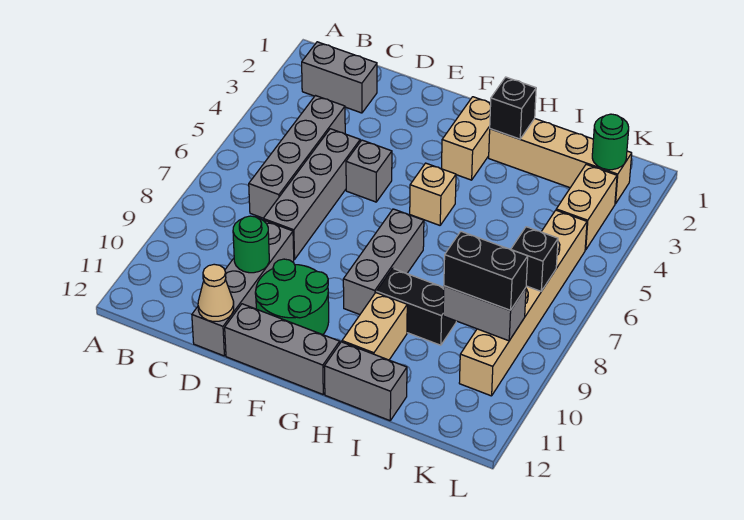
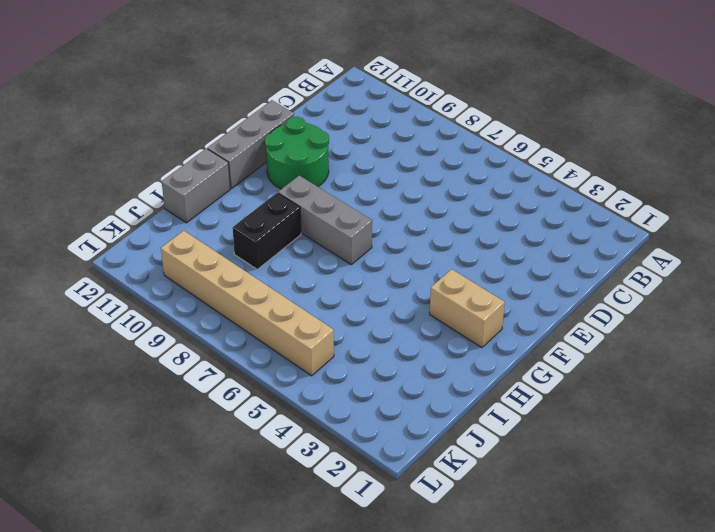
none -> grey brick B2:C2 level 1
none -> grey brick C4:C7 level 1
none -> grey brick D5:D8 level 1

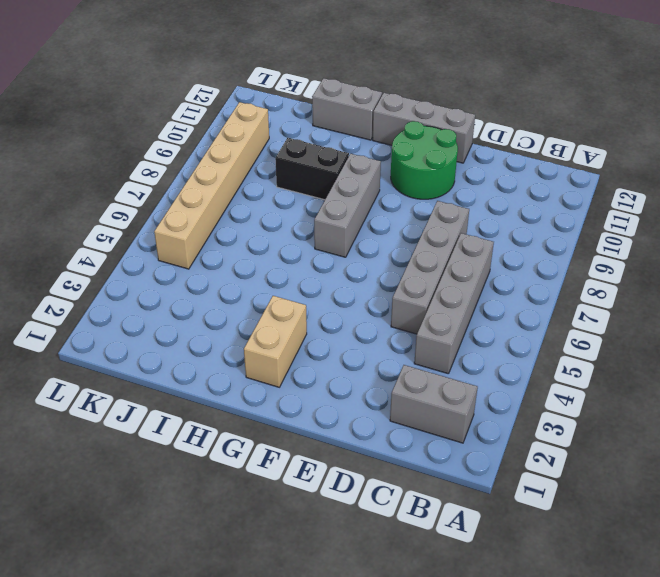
none -> grey brick D9:D12 level 1
none -> grey brick E5 level 1
none -> tan brick G5 level 1

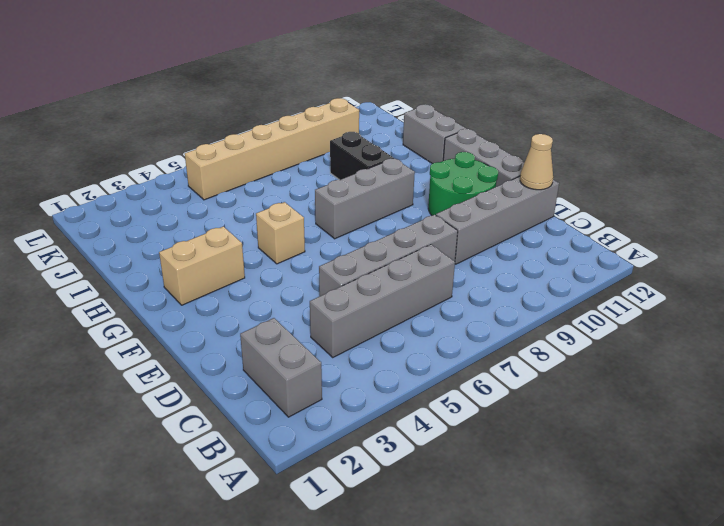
none -> grey brick E5 level 1
none -> tan brick H2:K2 level 1
none -> tan brick H10:H11 level 1

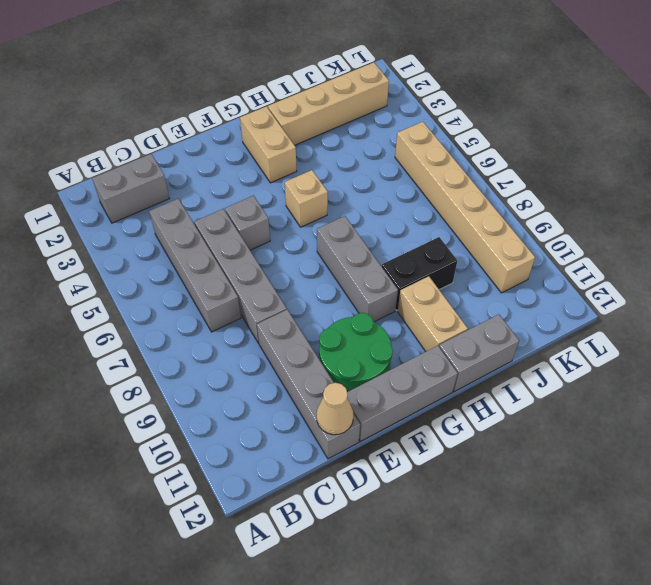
none -> tan brick K3:K4 level 1
none -> green round brick D10 level 2
none -> black brick H2 level 2

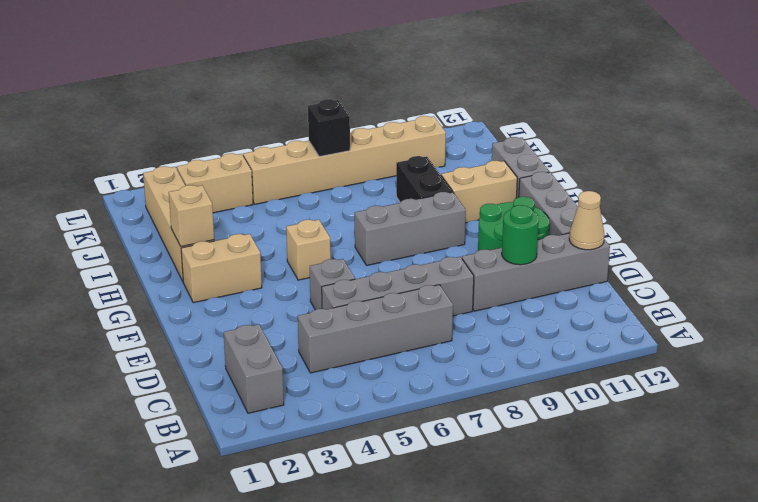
tan brick H2 level 2 -> black brick H2 level 2
none -> grey brick J9:K9 level 2
none -> green round brick K2 level 2
none -> black brick J9:K9 level 3

